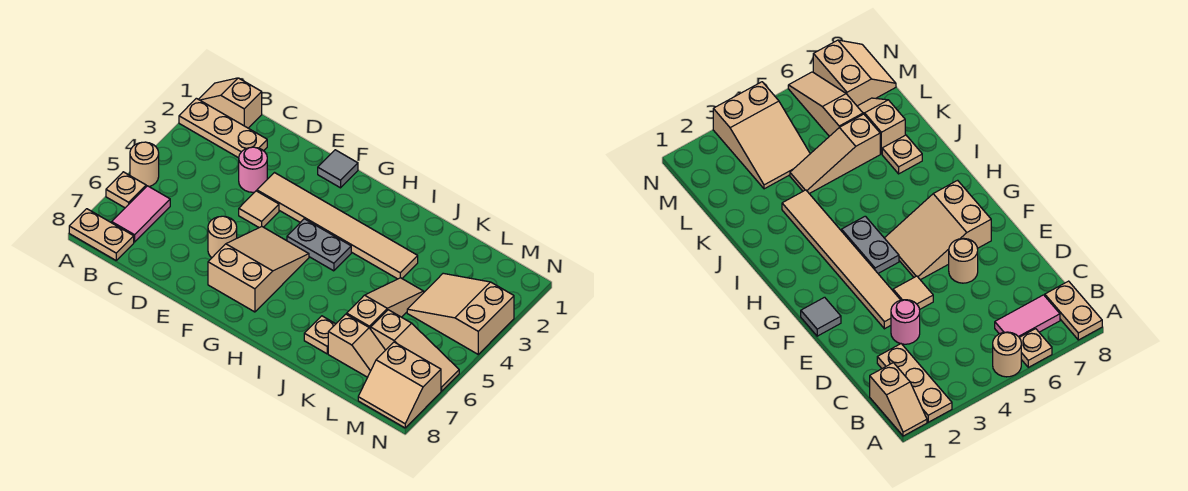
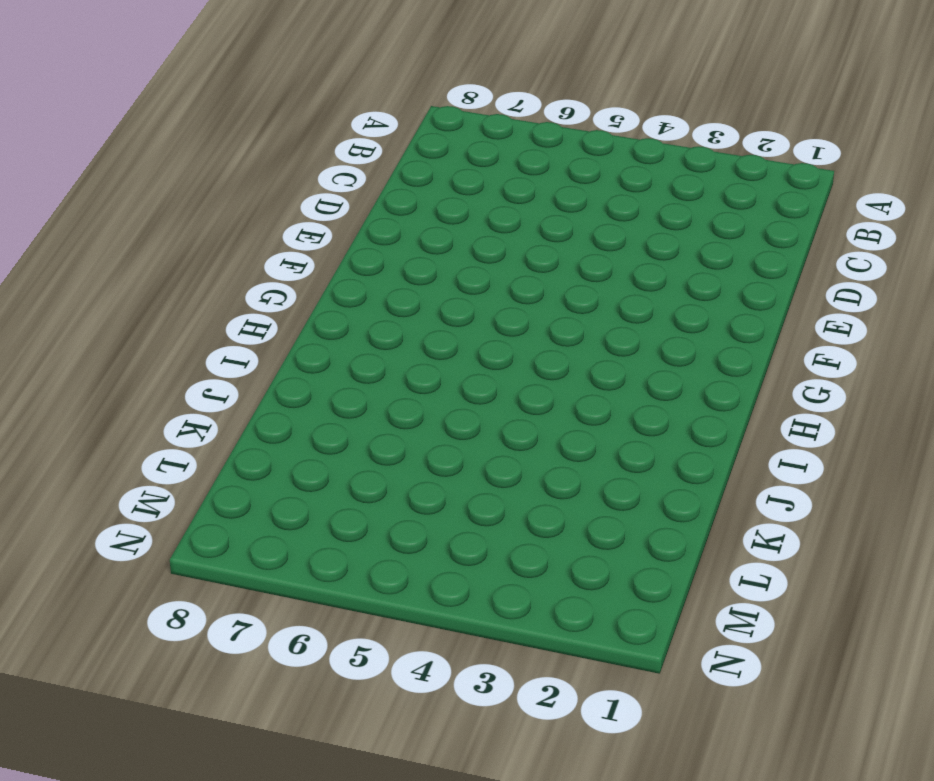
none -> tan slope A1:B1 level 1 top B
none -> tan plate A2:C2 level 1
none -> tan round brick A5 level 1

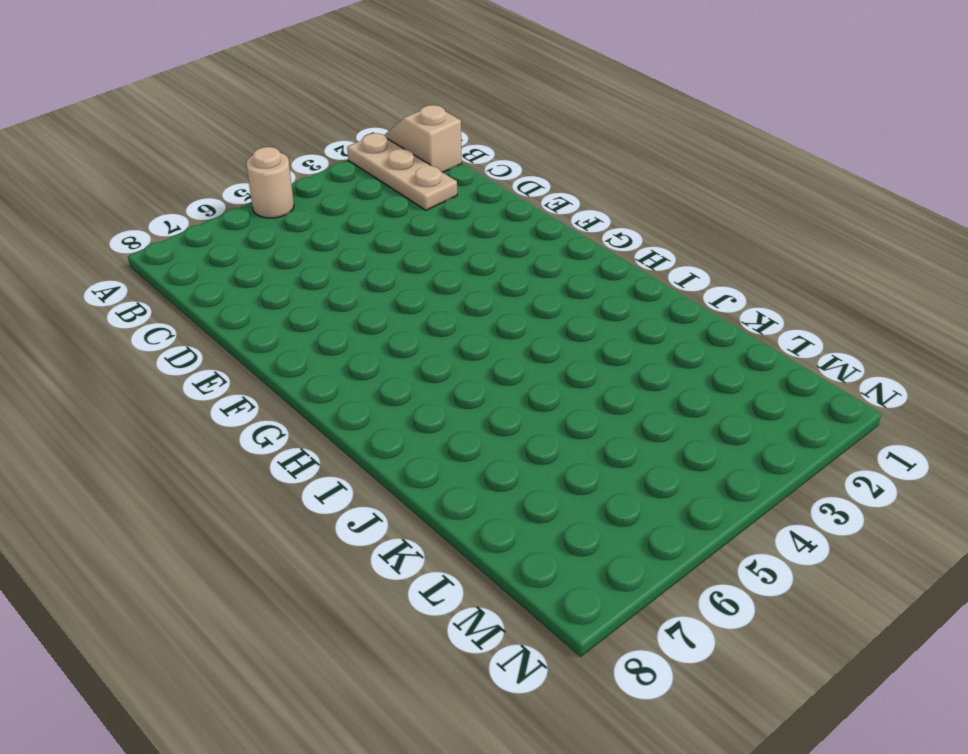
none -> tan plate A6 level 1
none -> tan plate A8:B8 level 1
none -> pink tile B6:B7 level 1

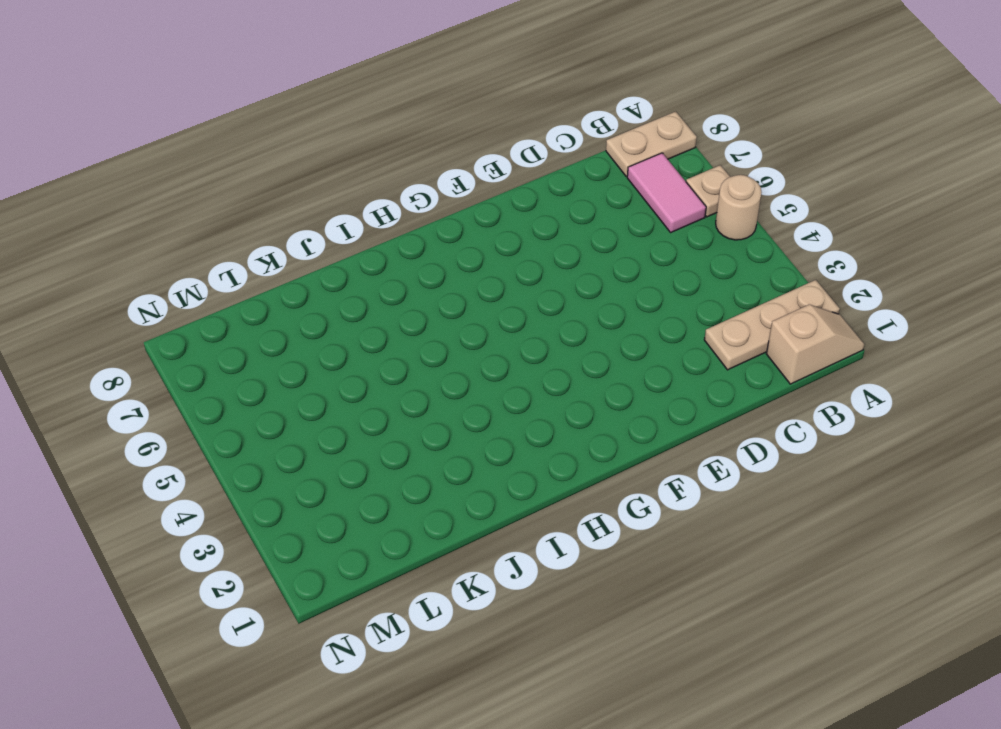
none -> pink round brick D3 level 1
none -> tan tile E3:J3 level 1
none -> tan tile E4 level 1

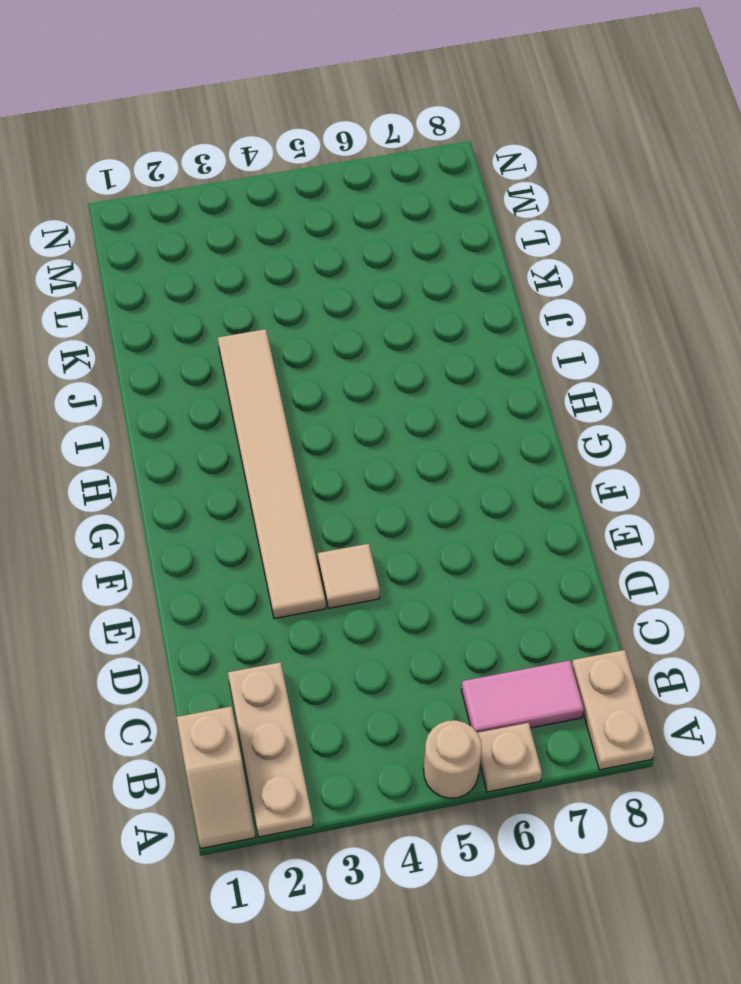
none -> pink round brick D3 level 1
none -> tan round brick E6 level 1
none -> grey tile F1 level 1

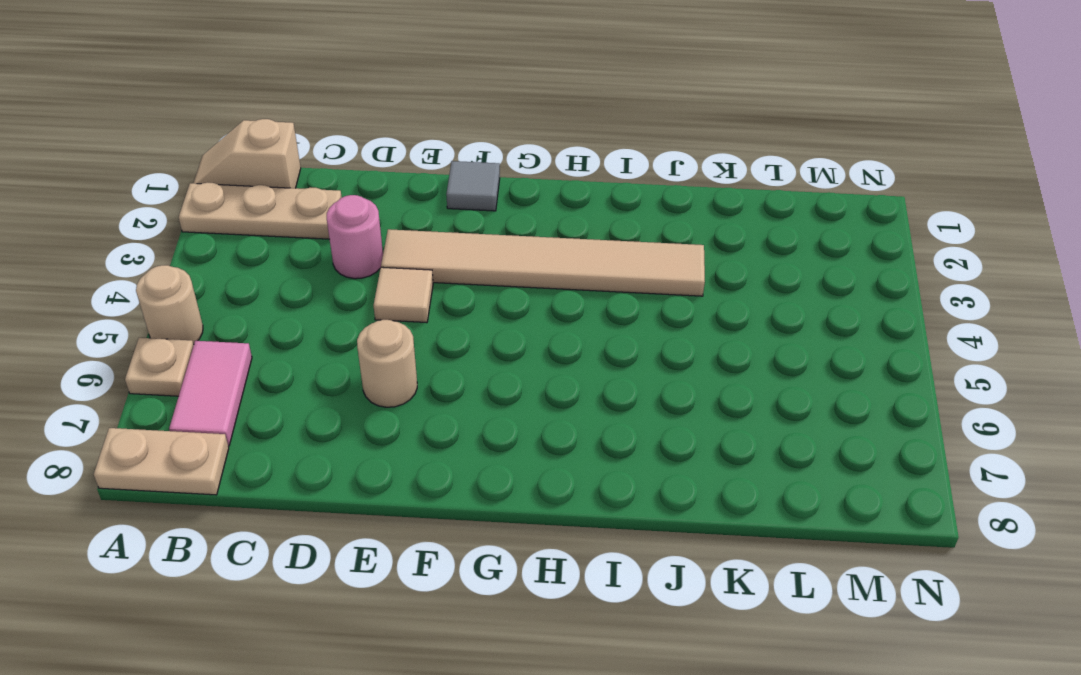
none -> tan slope F5:G7 level 1 top 7
none -> grey plate G4:H4 level 1
none -> tan plate J7 level 1

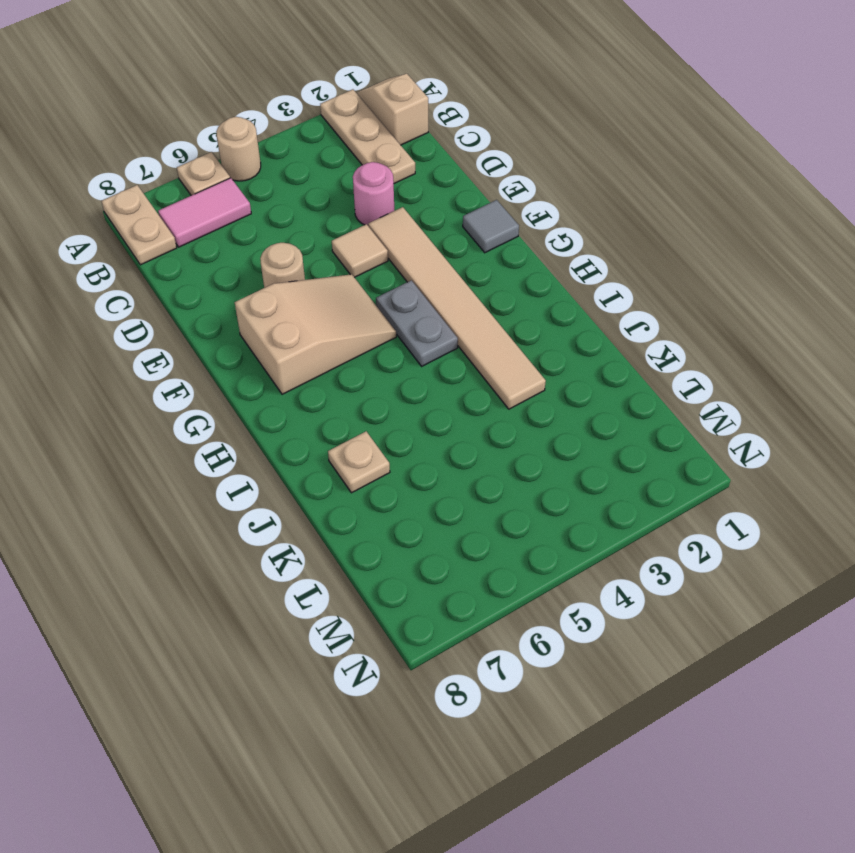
none -> tan slope K4:K6 level 1 top 6
none -> tan slope K7:L7 level 1 top K
none -> tan slope L3:N4 level 1 top N

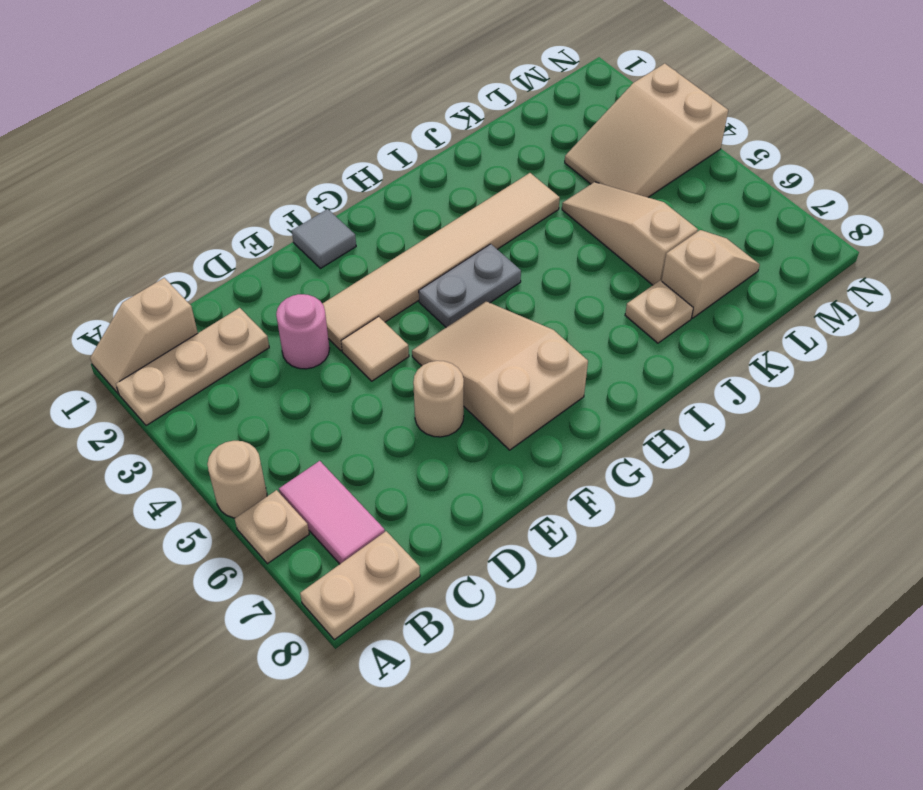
none -> tan slope L6:N6 level 1 top L
none -> tan slope M7:N8 level 1 top 7

